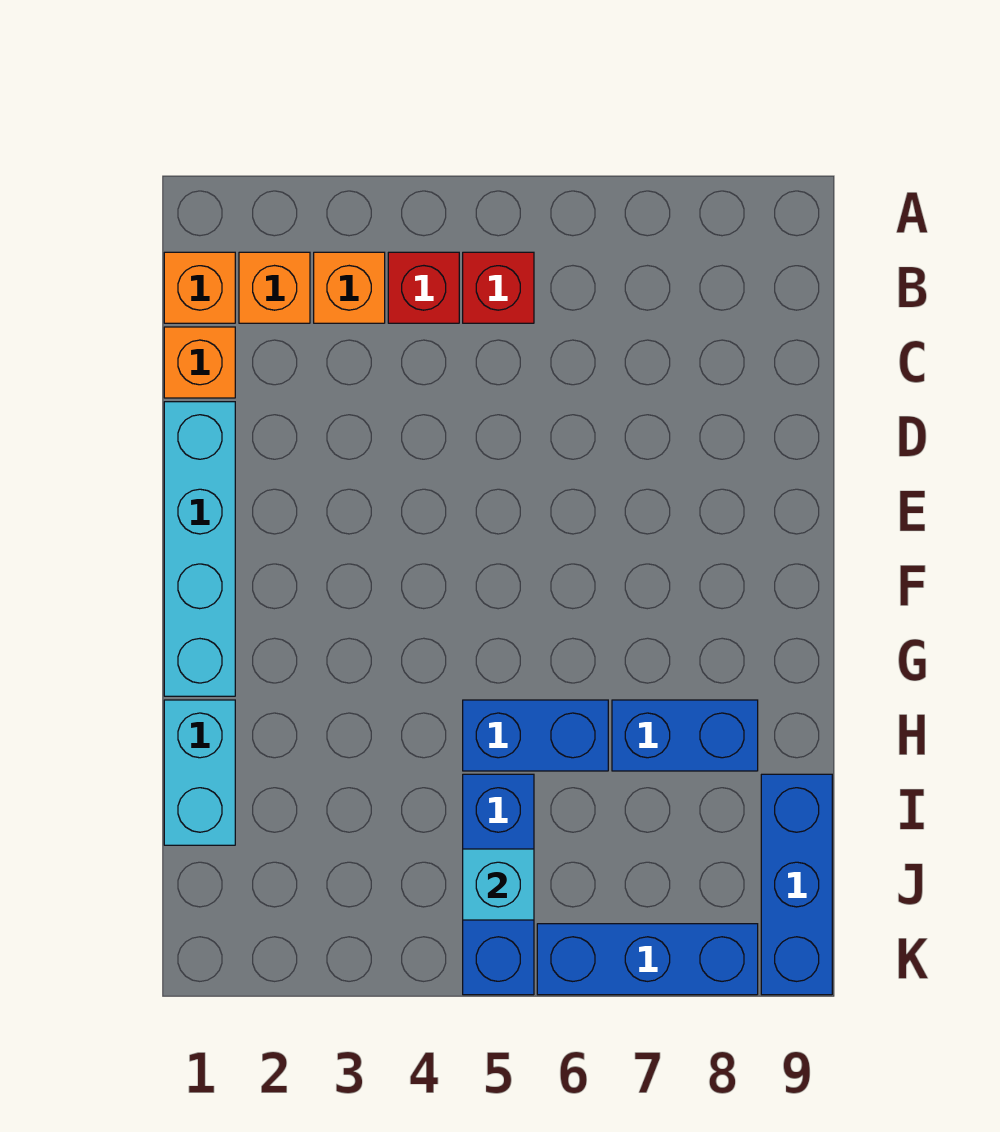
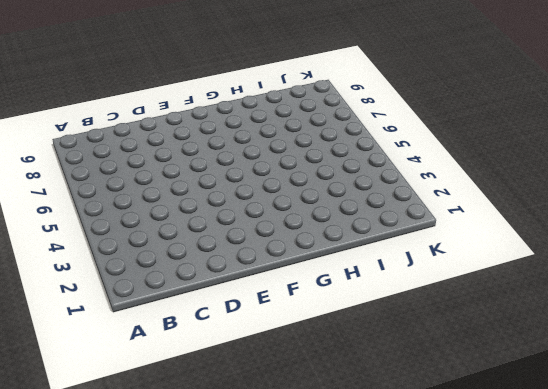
none -> orange brick B1 level 1
none -> orange brick B2 level 1
none -> orange brick B3 level 1

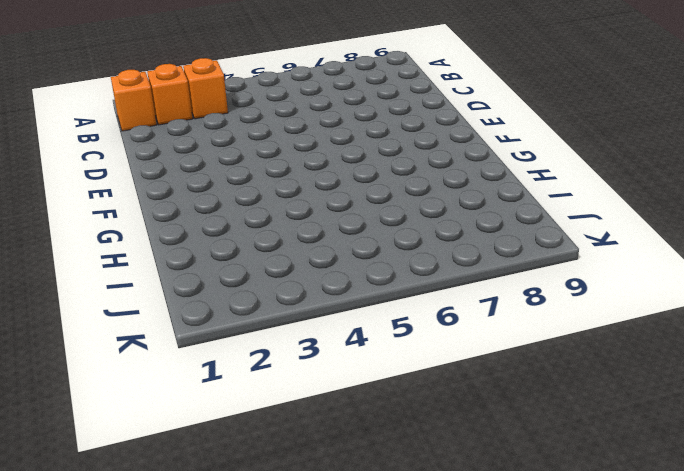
none -> red brick B4 level 1
none -> red brick B5 level 1
none -> orange brick C1 level 1

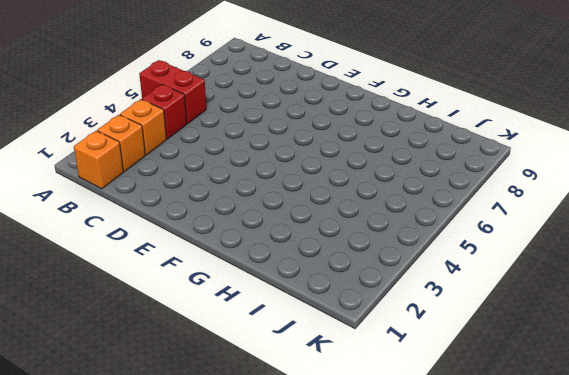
red brick A5:B5 level 1 -> red brick B5 level 1
none -> orange brick C1 level 1
none -> cyan brick D1:G1 level 1
none -> cyan brick H1:I1 level 1

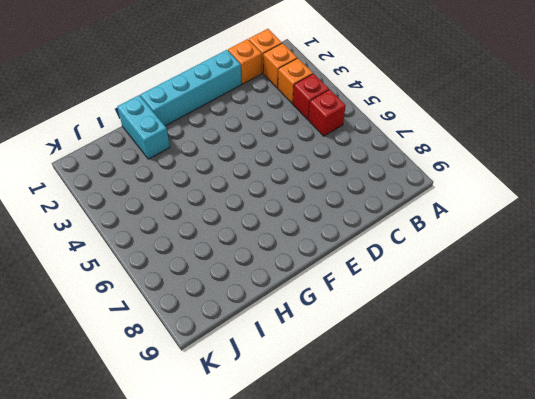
cyan brick H1:H2 level 1 -> cyan brick H1:I1 level 1
none -> blue brick H5:H6 level 1
none -> blue brick H7:H8 level 1
none -> blue brick I5:K5 level 1

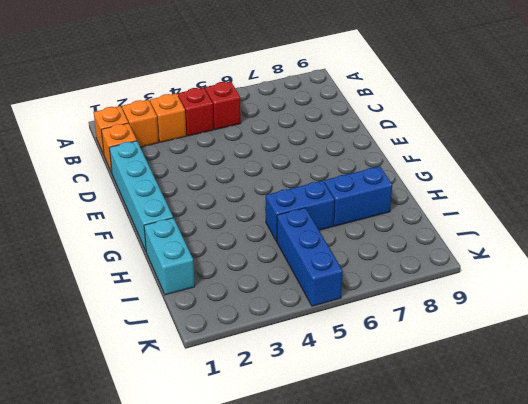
none -> blue brick I9:K9 level 1
none -> blue brick K6:K8 level 1
none -> cyan brick J5 level 2

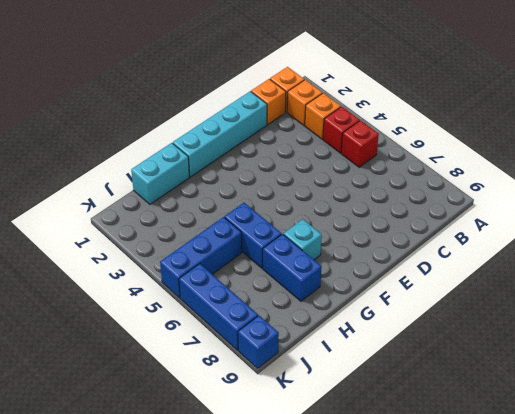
cyan brick G7 level 1 -> cyan brick J5 level 2
blue brick K9 level 1 -> blue brick I9:K9 level 1

